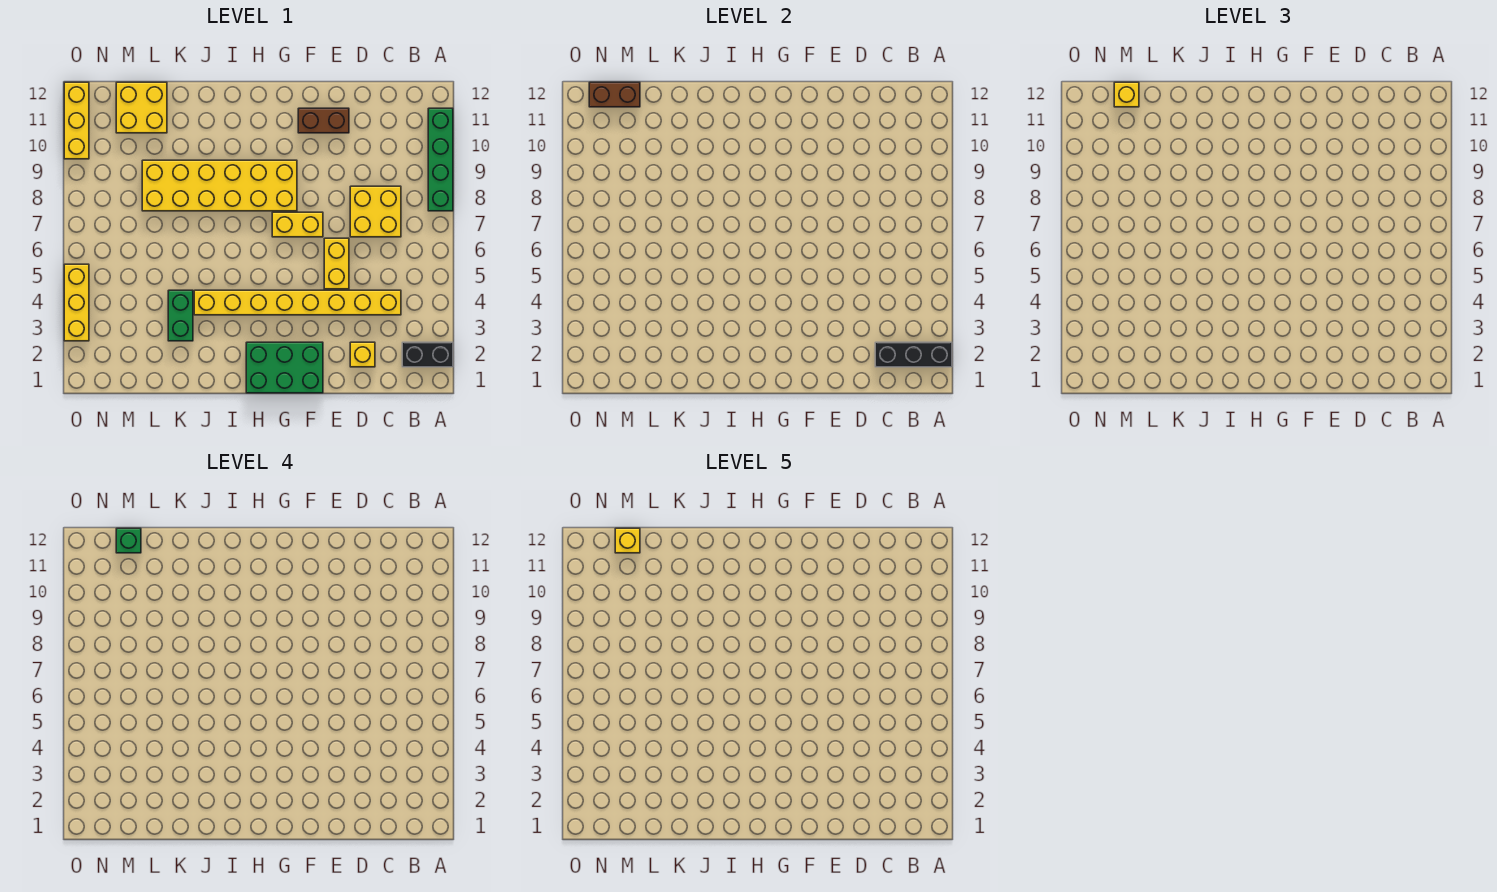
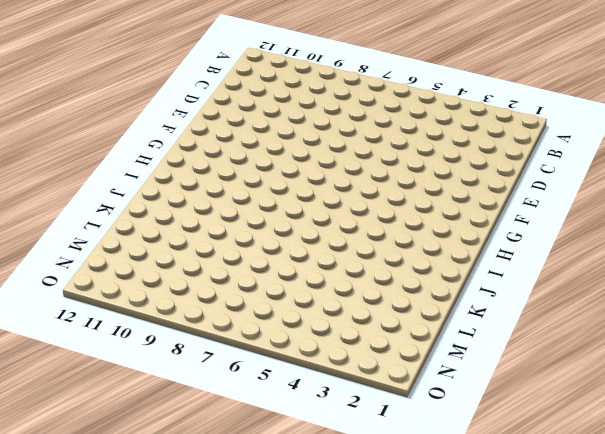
none -> black brick A2:B2 level 1
none -> green brick A8:A11 level 1
none -> yellow brick C4:J4 level 1

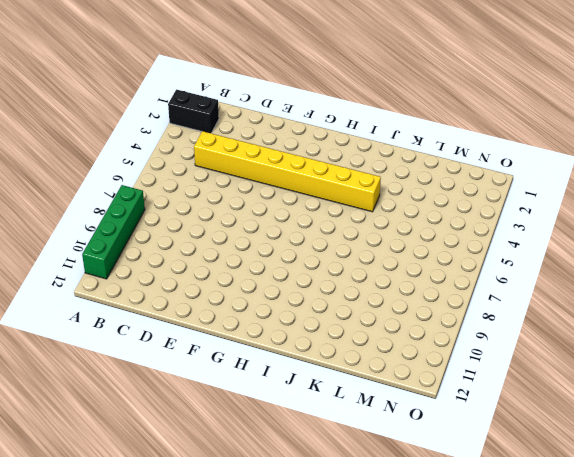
none -> yellow brick C7:D8 level 1
none -> yellow brick D2 level 1
none -> yellow brick E5:E6 level 1

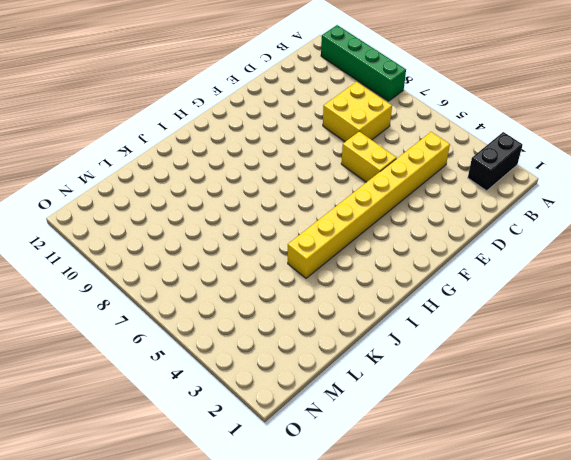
none -> yellow brick D2 level 1
none -> brown brick E11:F11 level 1
none -> green brick F1:H2 level 1

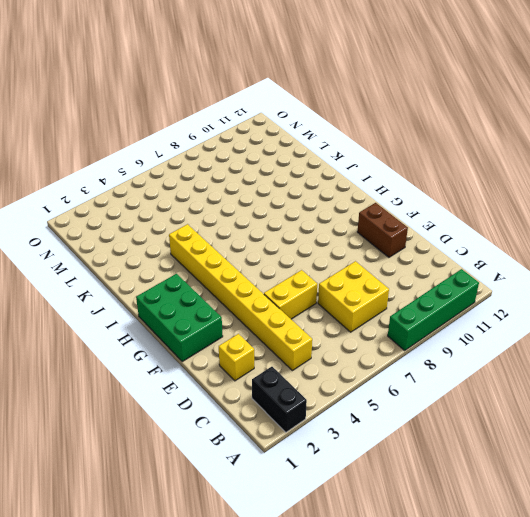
none -> yellow brick F7:G7 level 1
none -> yellow brick G8:L9 level 1
none -> green brick K3:K4 level 1

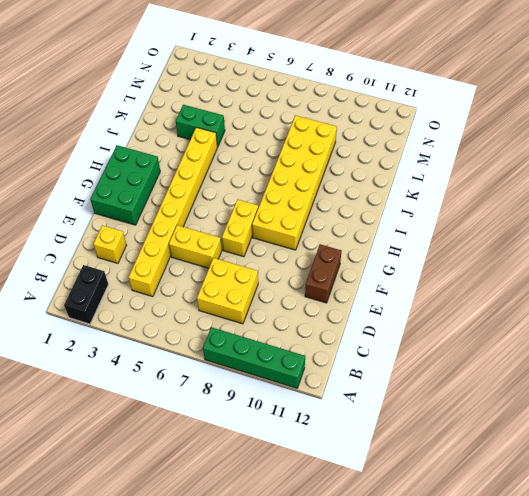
none -> yellow brick L11:M12 level 1
none -> yellow brick O3:O5 level 1
none -> yellow brick O10:O12 level 1

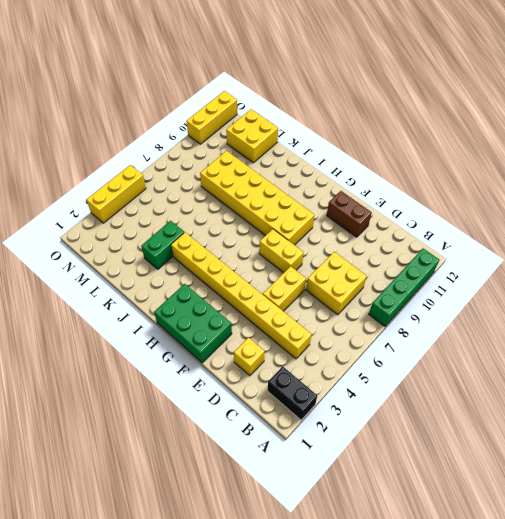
none -> black brick A2:C2 level 2
none -> brown brick M12:N12 level 2
none -> yellow brick M12 level 3

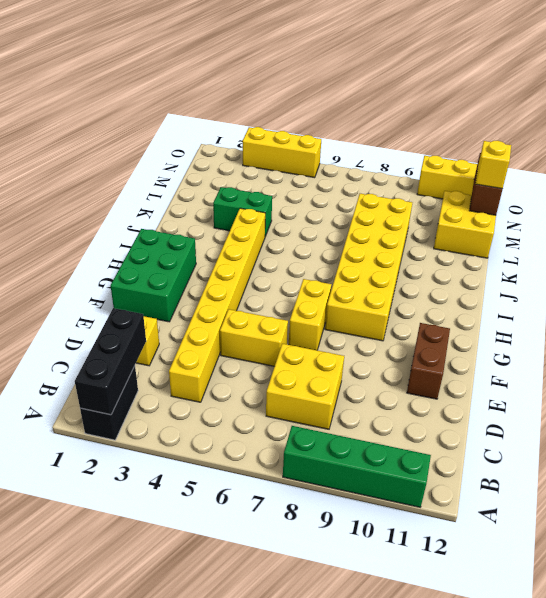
none -> green brick M12 level 4
none -> yellow brick M12 level 5

